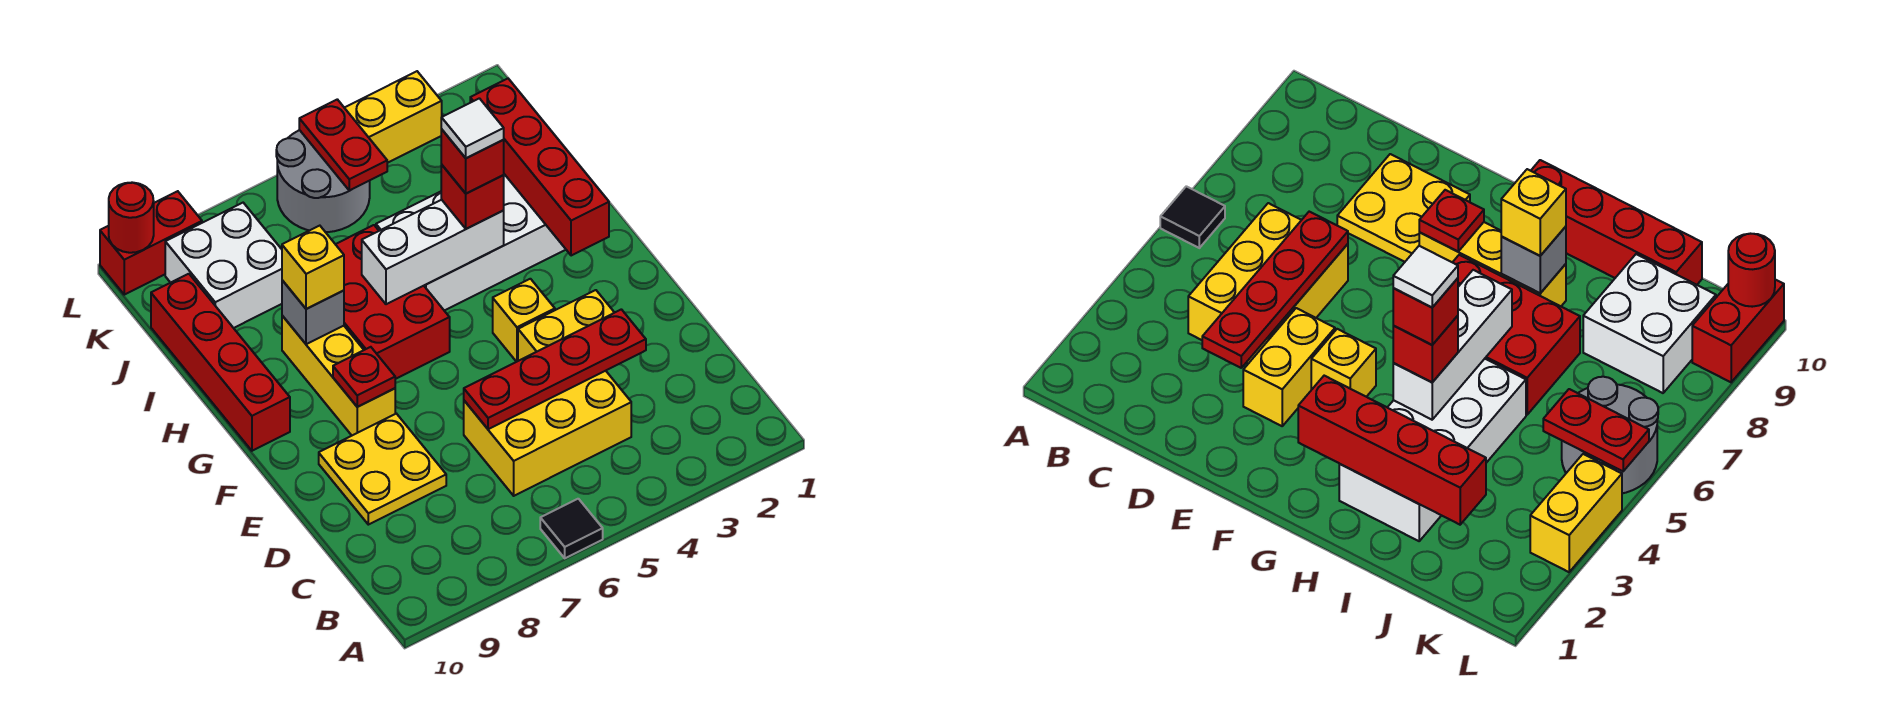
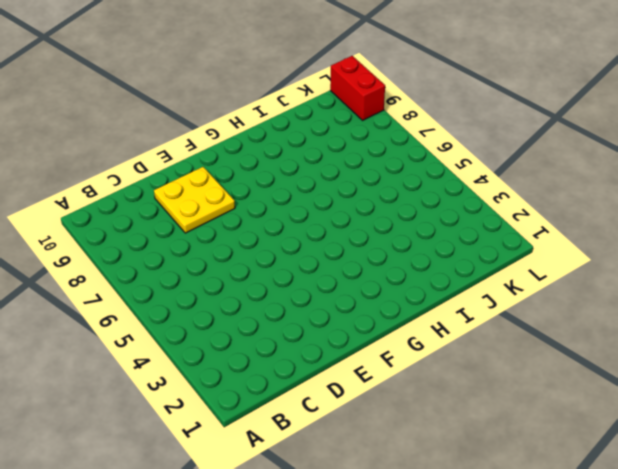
none -> black tile A6 level 1
none -> yellow brick C4:D6 level 1
none -> yellow brick E3:E4 level 1

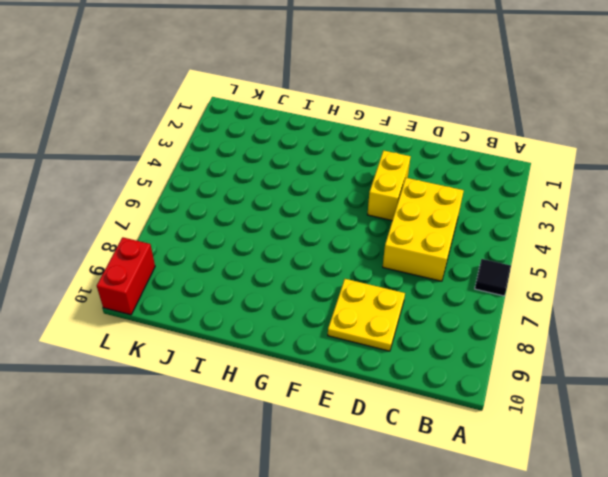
none -> yellow brick F4 level 1
none -> yellow brick F8:H8 level 1
none -> red brick G6:I7 level 1

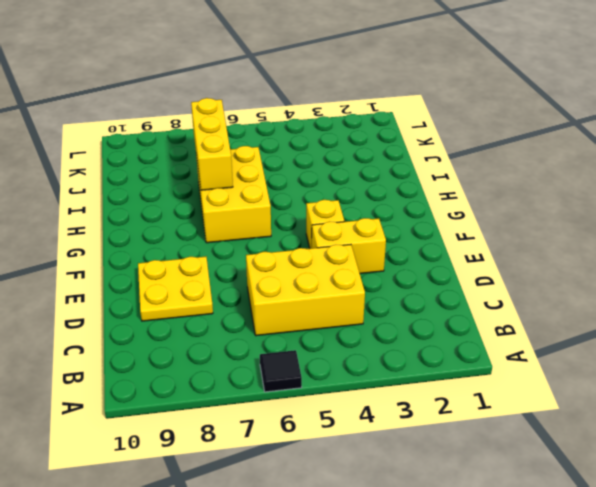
yellow brick G6:I7 level 1 -> red brick G6:I7 level 1
yellow brick H7:J7 level 2 -> yellow brick F8:H8 level 1
none -> red brick G10:J10 level 1
none -> white brick H2:I5 level 1
none -> white brick J8:K9 level 1

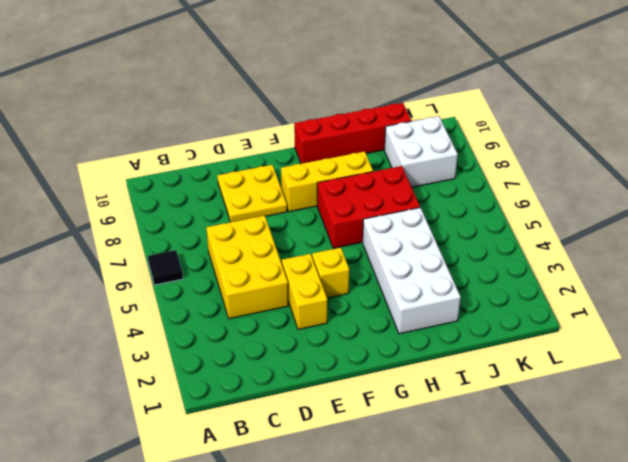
none -> grey round brick K5:L6 level 1
none -> yellow brick L3:L4 level 1
none -> red brick L9:L10 level 1

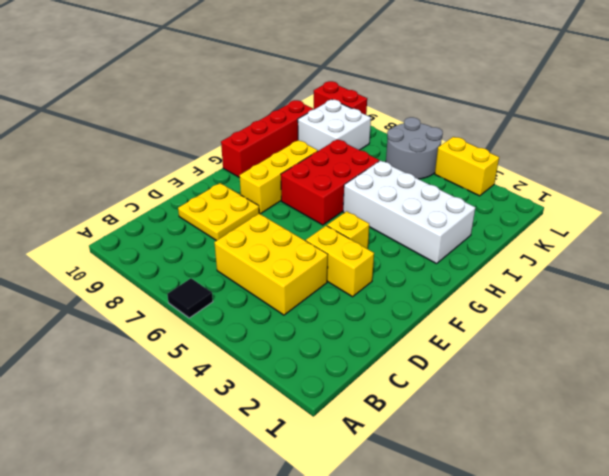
none -> red plate D3:D6 level 2
none -> red plate F8 level 2
none -> red brick G2:J2 level 2

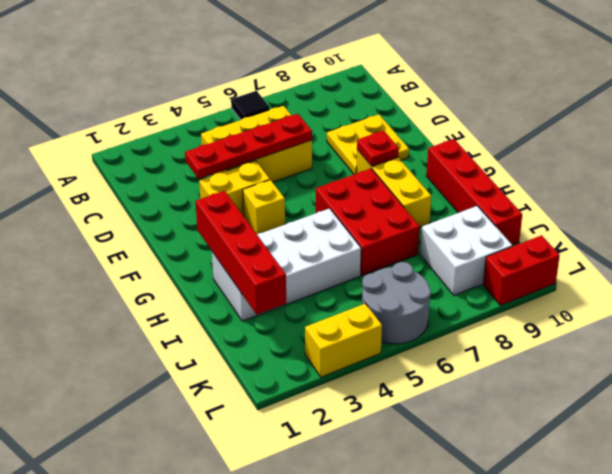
none -> white brick H4:H6 level 2
none -> grey brick H8 level 2
none -> red plate K5:L5 level 2

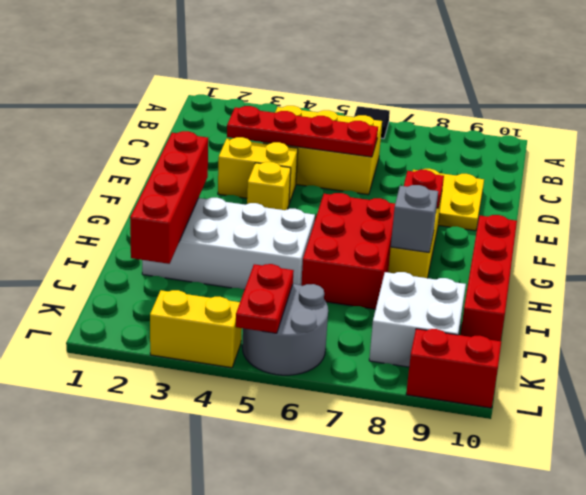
none -> white brick H4:H6 level 2
none -> red round brick L10 level 2
none -> red brick H4 level 3

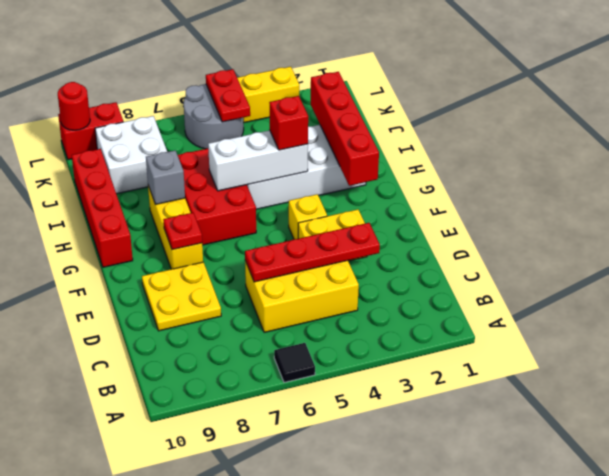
none -> yellow brick H8 level 3
none -> red brick H4 level 4
none -> white tile H4 level 5

